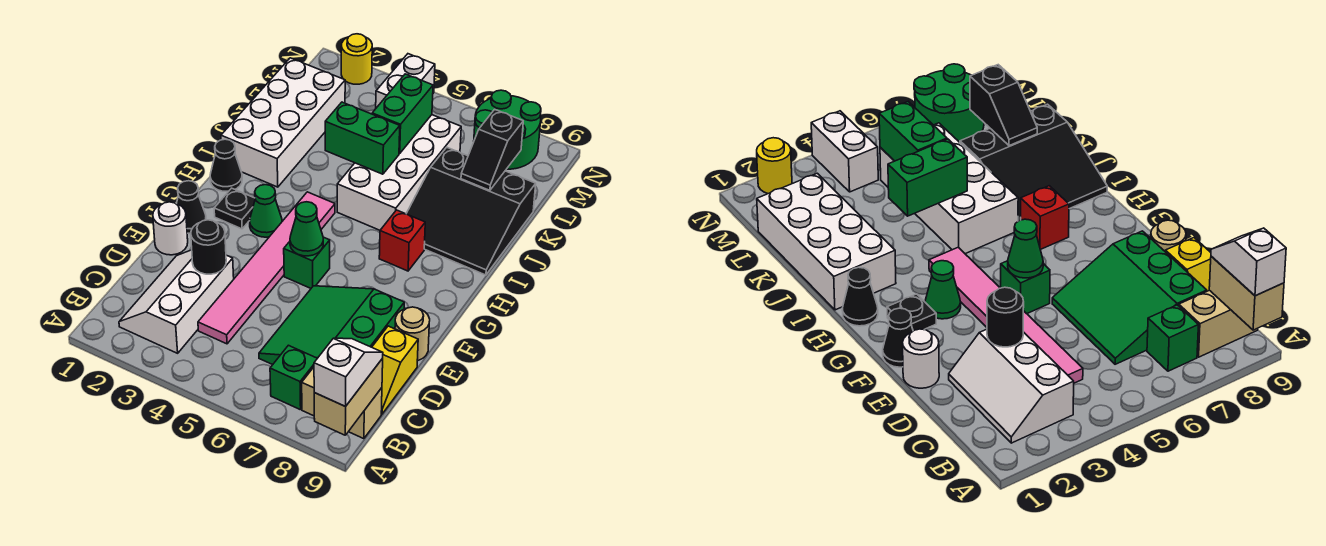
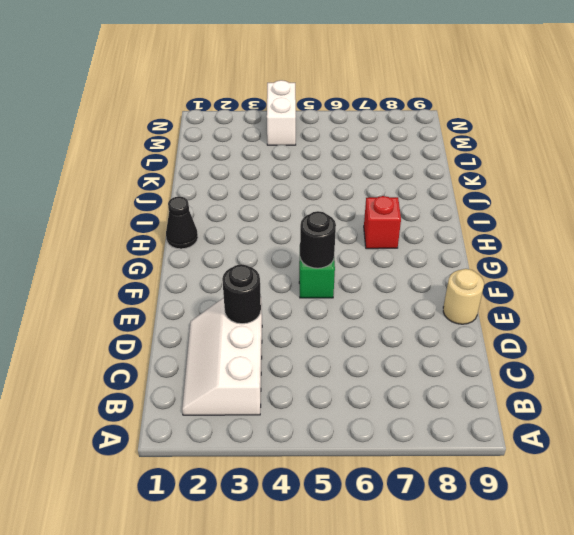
black round brick F5 level 2 -> green cone F5 level 2
none -> green brick B7 level 1
none -> tan brick B8:B9 level 1
none -> pink tile C4:H4 level 1

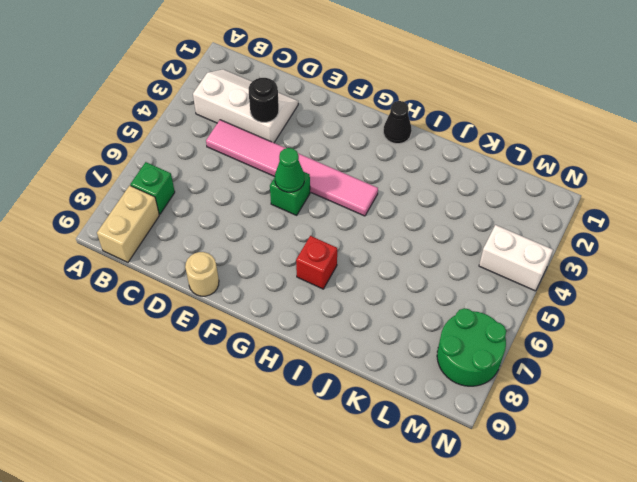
none -> green slope C6:E8 level 1 top 8
none -> yellow slope C9:D9 level 1 top D
none -> white round brick E1 level 1

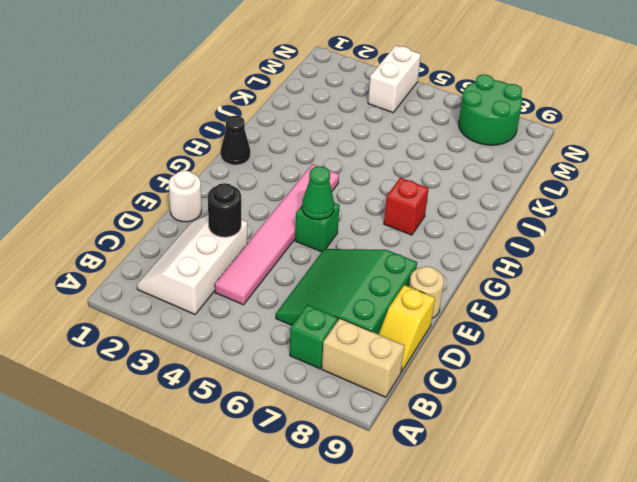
none -> black cone F1 level 1
none -> black plate G2 level 1
none -> green cone G3 level 1

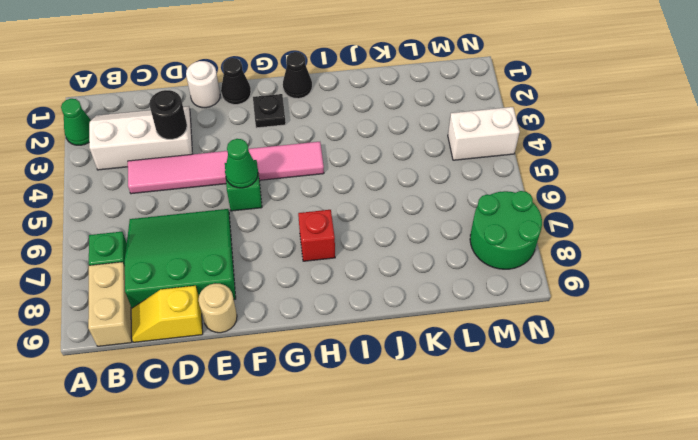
green cone A2 level 1 -> green cone G3 level 1
none -> white brick I1:L2 level 1
none -> white brick I5:L6 level 1
none -> black slope I7:K9 level 1 top K

